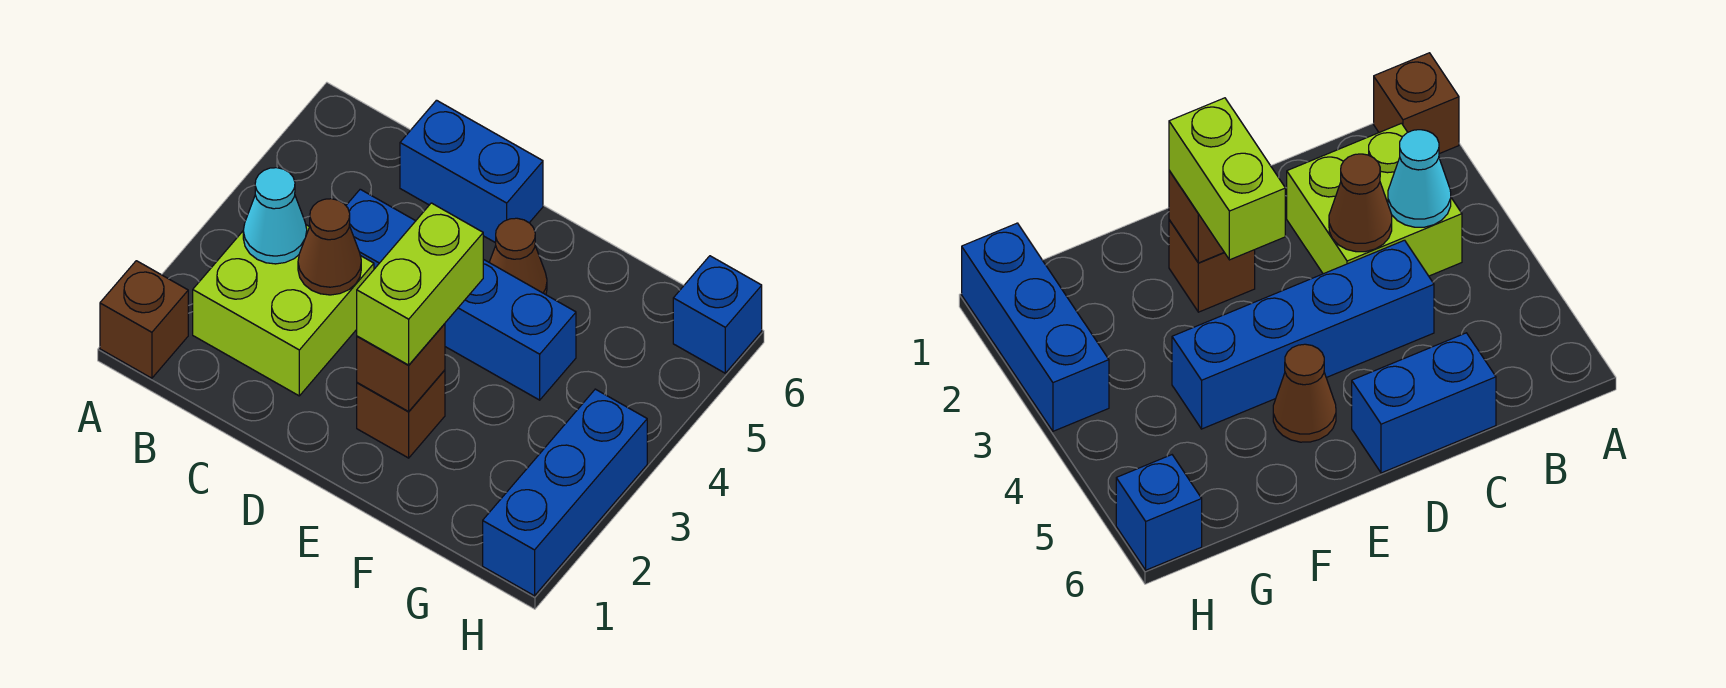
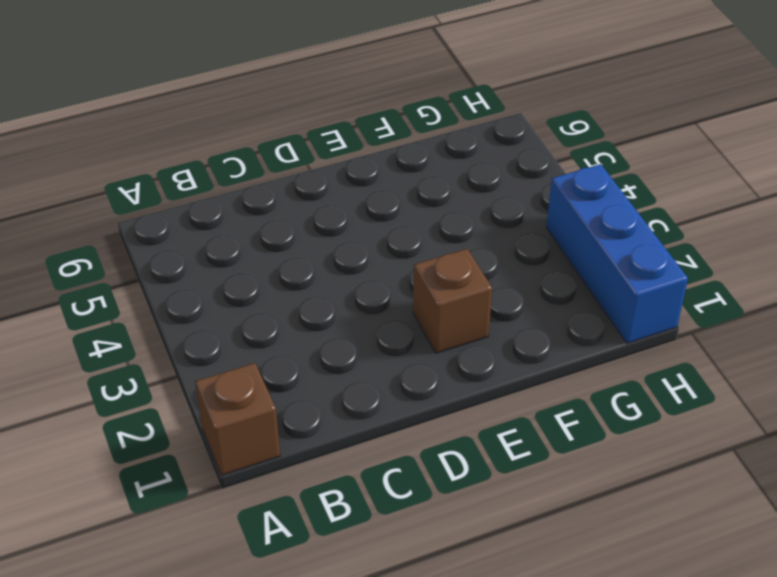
none -> lime brick B2:C3 level 1
none -> blue brick C4:F4 level 1
none -> blue brick C6:D6 level 1

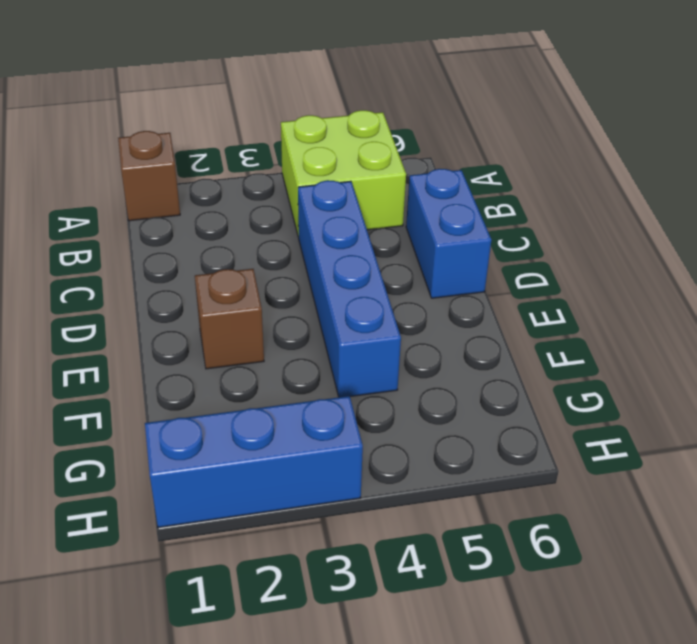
lime brick A4:B5 level 1 -> lime brick B2:C3 level 1
none -> brown cone E5 level 1
none -> blue brick H6 level 1
none -> cyan cone B3 level 2

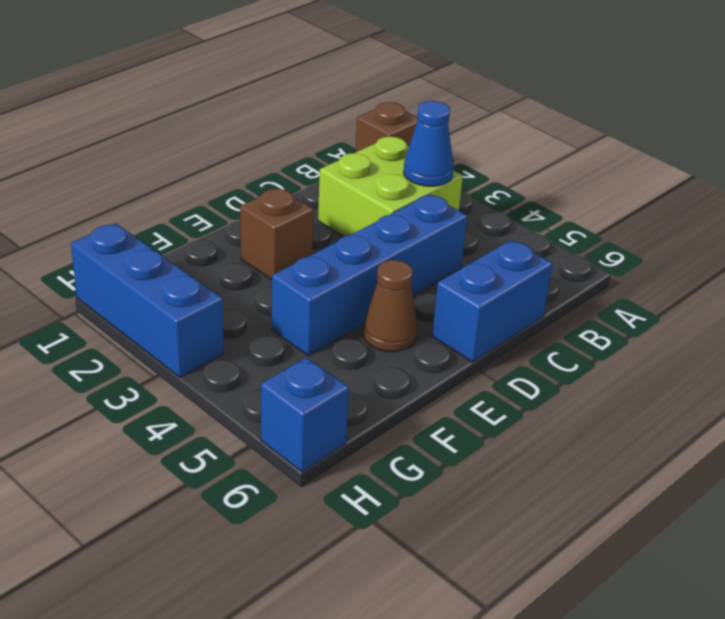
blue cone B3 level 2 -> cyan cone B3 level 2
none -> brown cone C3 level 2
none -> brown brick E2 level 2
none -> lime brick E2:E3 level 3

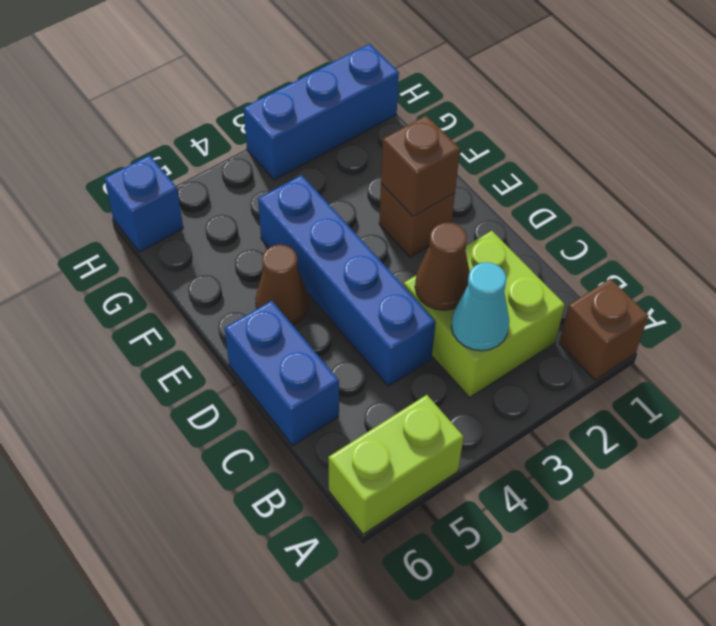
lime brick A5:A6 level 1 -> lime brick E2:E3 level 3

